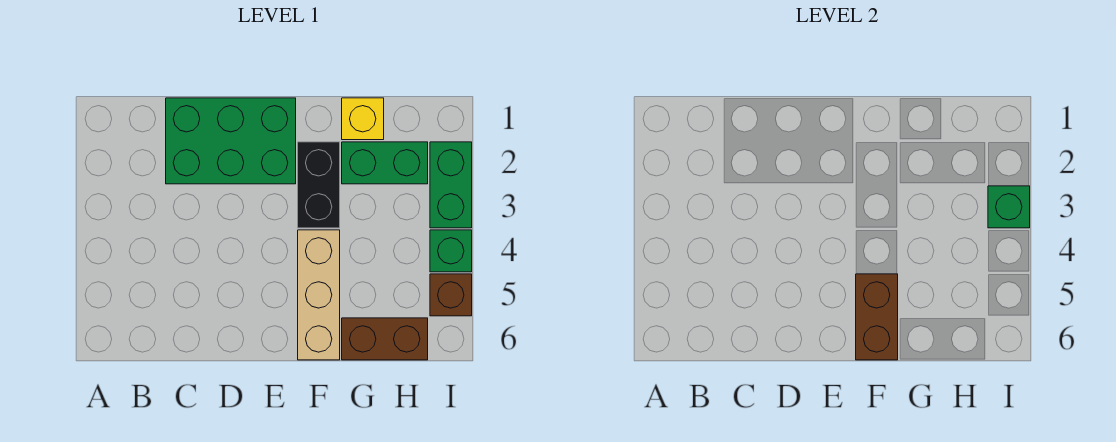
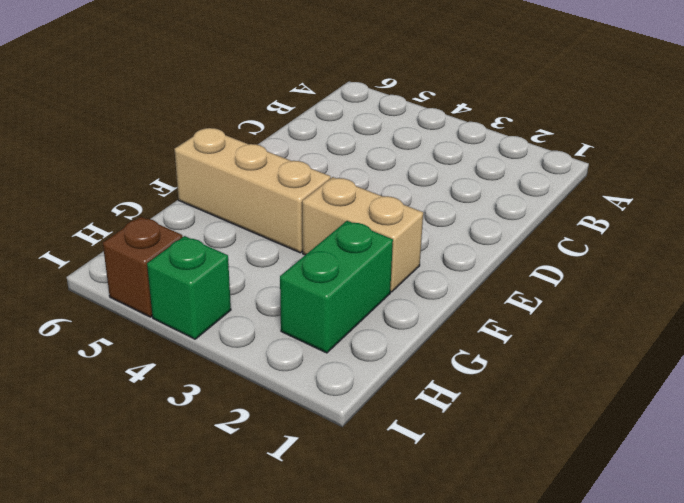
tan brick F2:F3 level 1 -> black brick F2:F3 level 1
none -> green brick C1:E2 level 1
none -> yellow brick G1 level 1

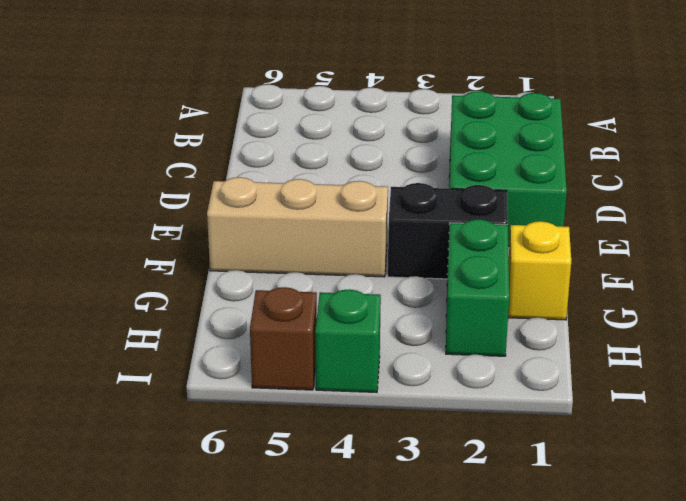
none -> brown brick G6:H6 level 1
none -> green brick I2:I3 level 1

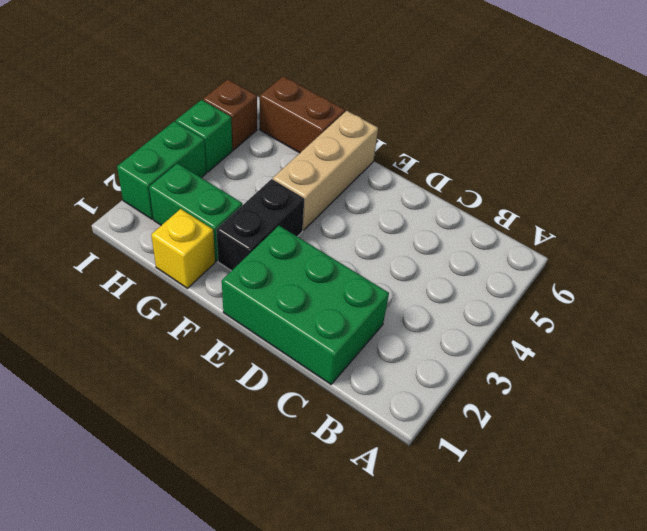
none -> brown brick F5:F6 level 2
none -> green brick I3 level 2

